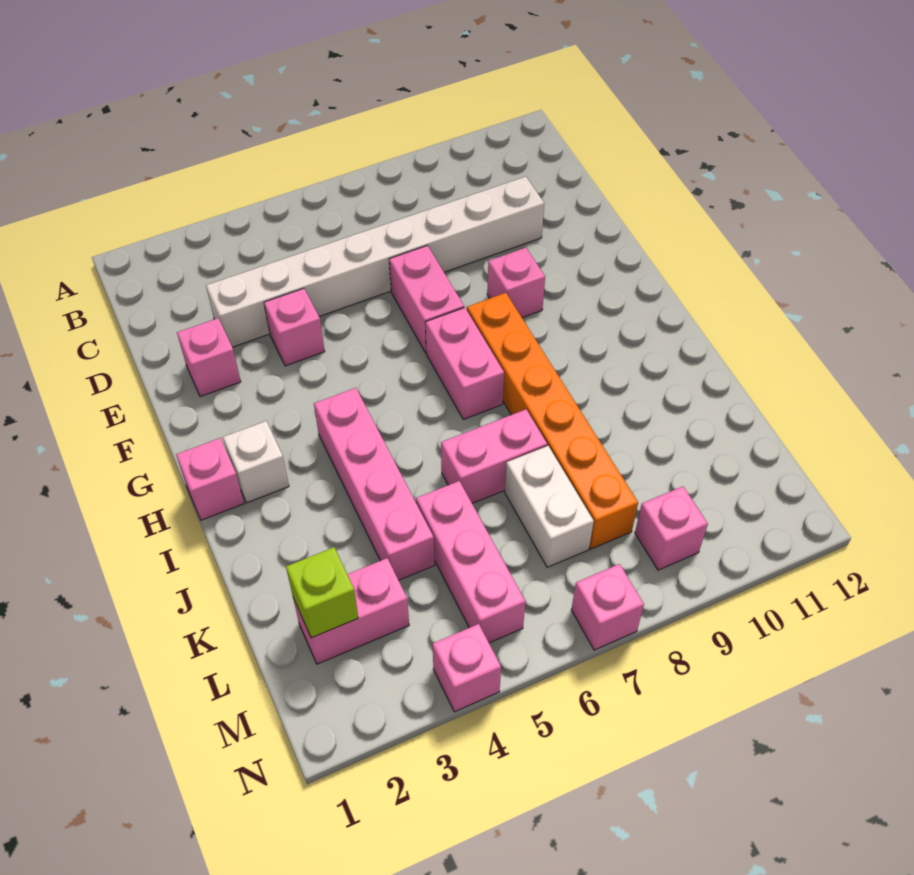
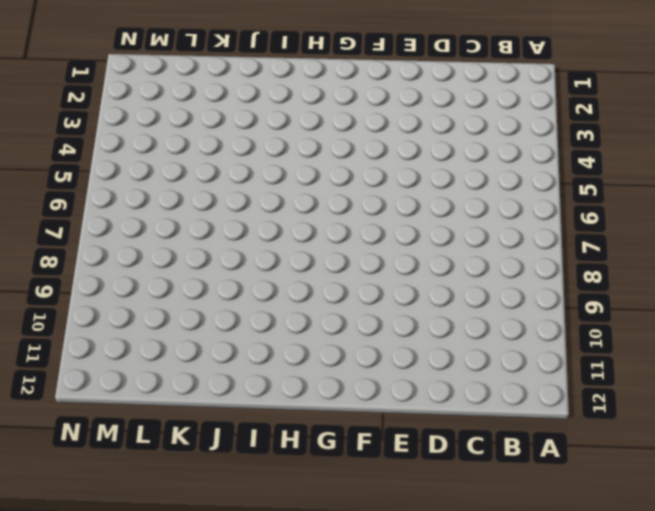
none -> white brick D3:D10 level 1
none -> pink brick E2 level 1
none -> pink brick E4 level 1

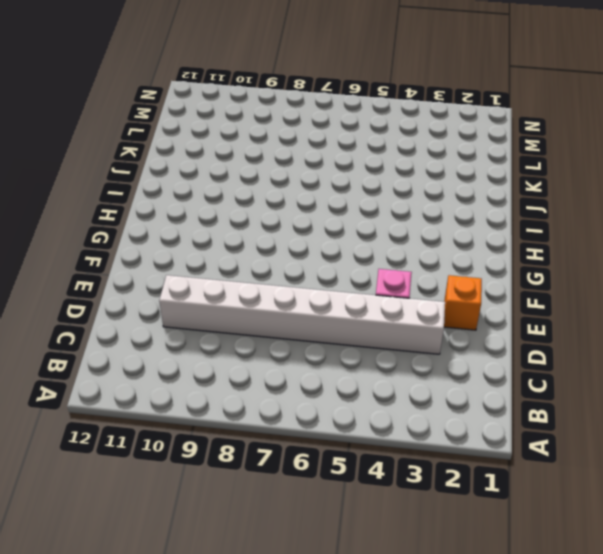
orange brick E2 level 1 -> pink brick E2 level 1
none -> pink brick E7:F7 level 1
none -> pink brick F9 level 1
none -> pink brick G7:H7 level 1

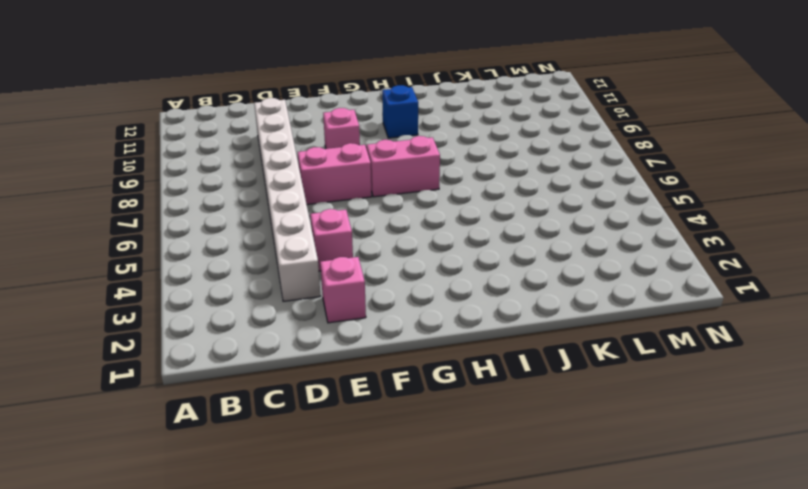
blue brick H10 level 1 -> none
none -> orange brick G8:L8 level 1
none -> pink brick H1 level 1
none -> white brick H2 level 1

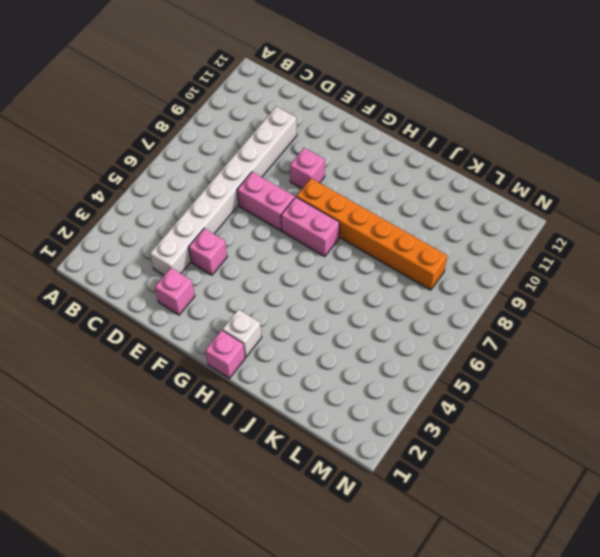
none -> pink brick H4:K4 level 1
none -> pink brick J6:J7 level 1
none -> pink brick K5:M5 level 1

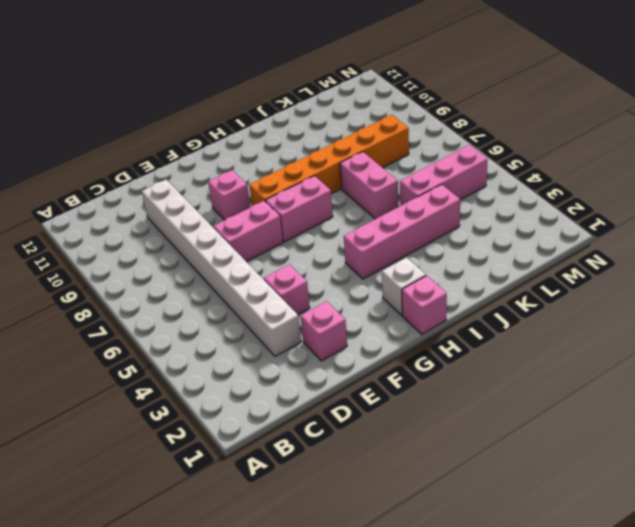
none -> white brick K7:L7 level 1
none -> pink brick L2:L3 level 1
none -> pink brick M9 level 1

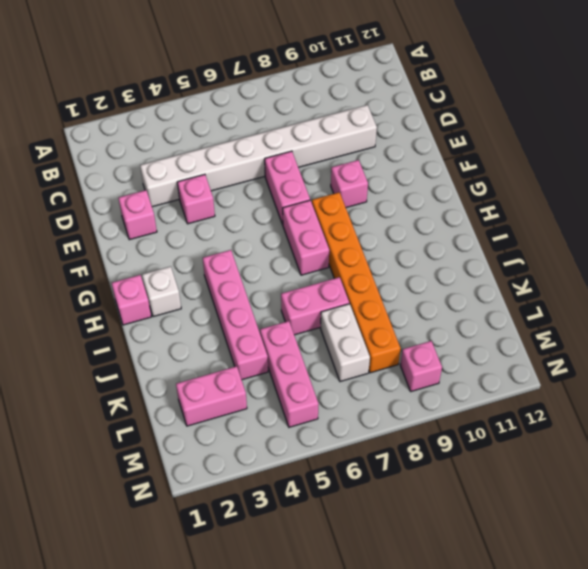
none -> pink brick N4 level 1
none -> pink brick N7 level 1
none -> lime brick L2 level 2

